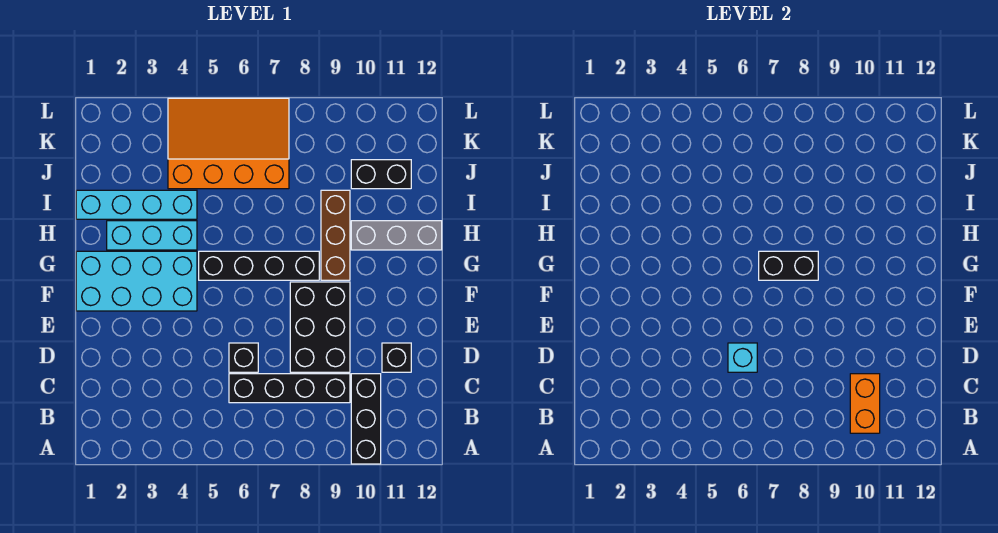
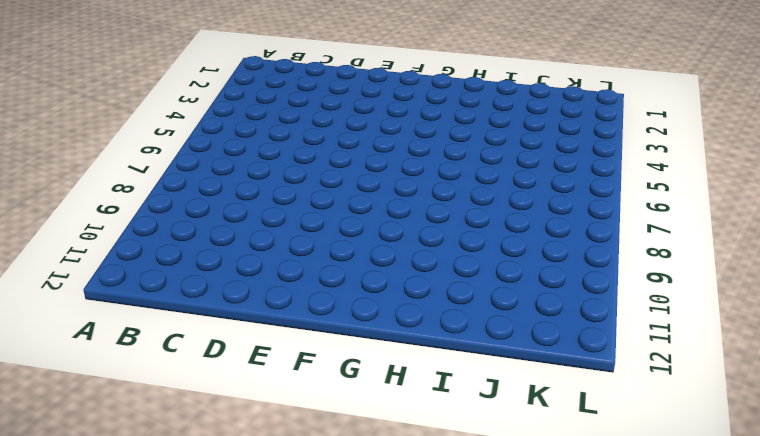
none -> black brick A10:C10 level 1
none -> black brick C6:C9 level 1
none -> black brick D6 level 1

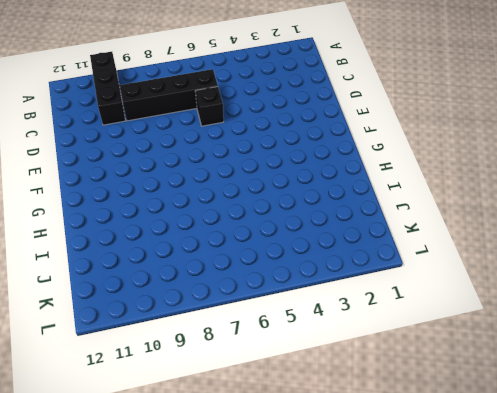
none -> black brick D8:F9 level 1
none -> black brick D11 level 1
none -> cyan brick F1:G4 level 1

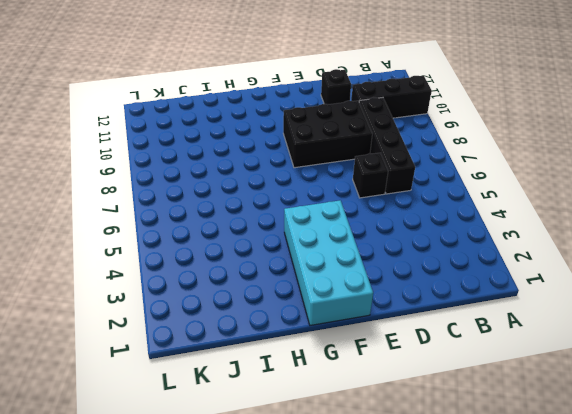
none -> black brick G5:G8 level 1
none -> brown brick G9:I9 level 1
none -> cyan brick H2:H4 level 1

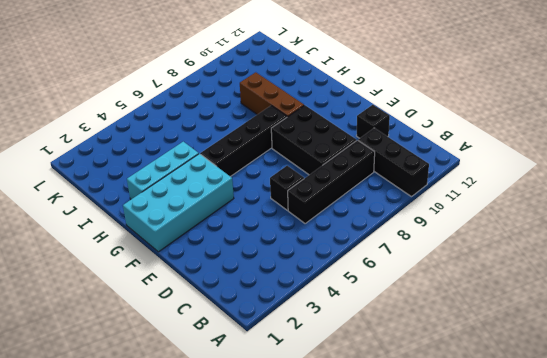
none -> grey brick H10:H12 level 1
none -> cyan brick I1:I4 level 1
none -> orange slope J4:L7 level 1 top J

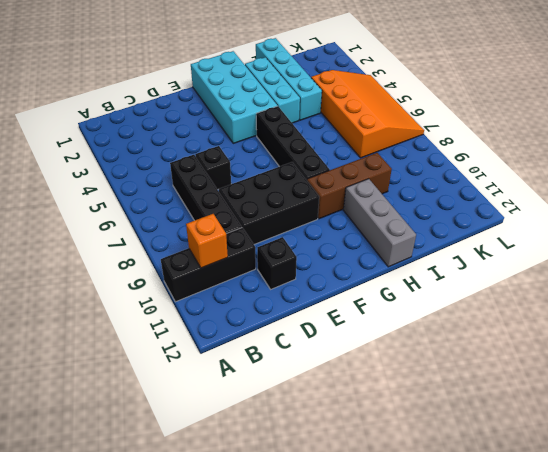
orange brick B10 level 2 -> orange brick B10:C10 level 2
none -> black brick J10:J11 level 1
none -> cyan brick D6 level 2
none -> black brick G7:G8 level 2

